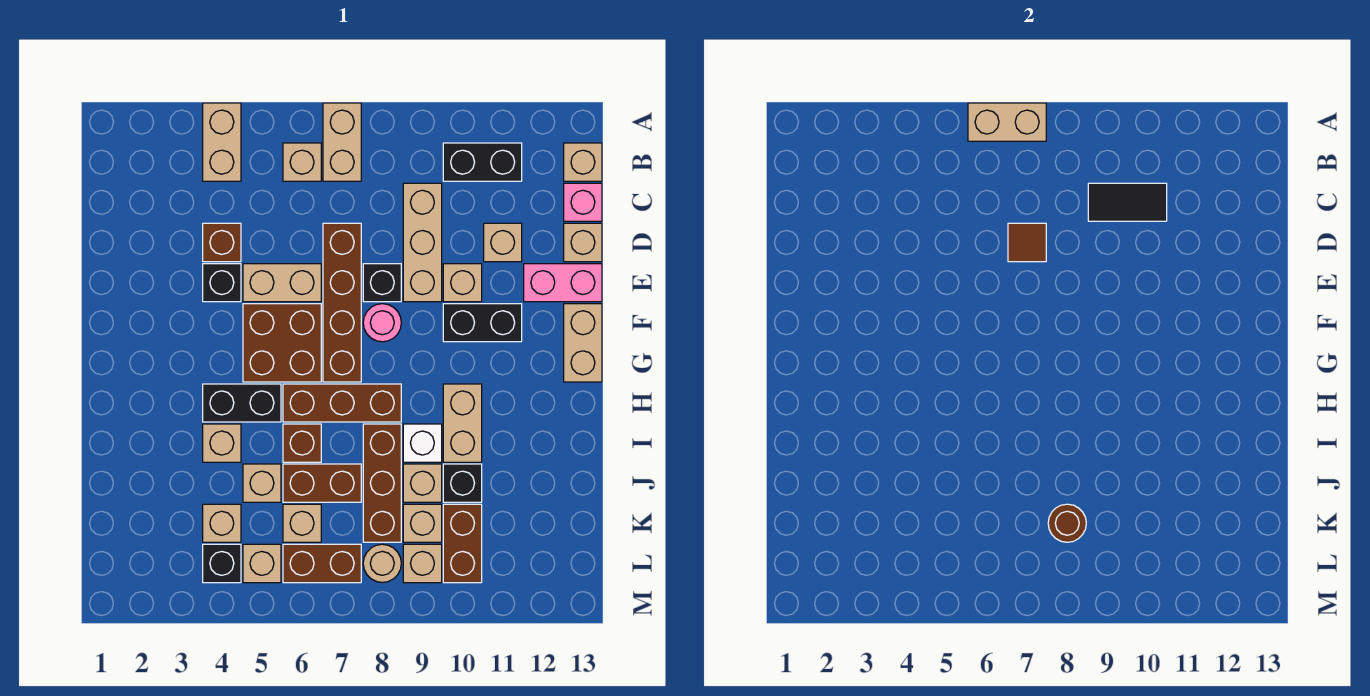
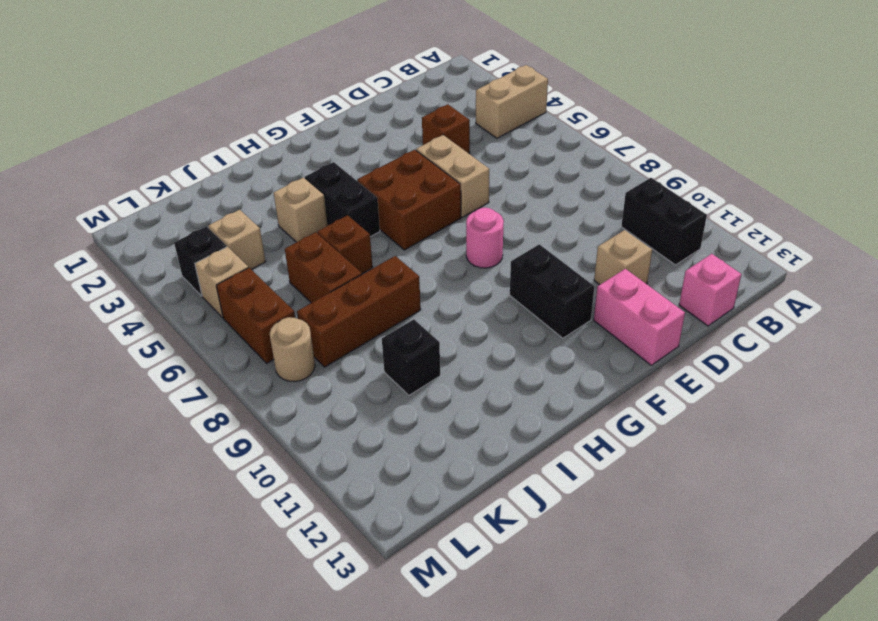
none -> tan brick A7:B7 level 1
none -> tan brick B6 level 1
none -> tan brick B13 level 1
none -> tan brick C9:E9 level 1

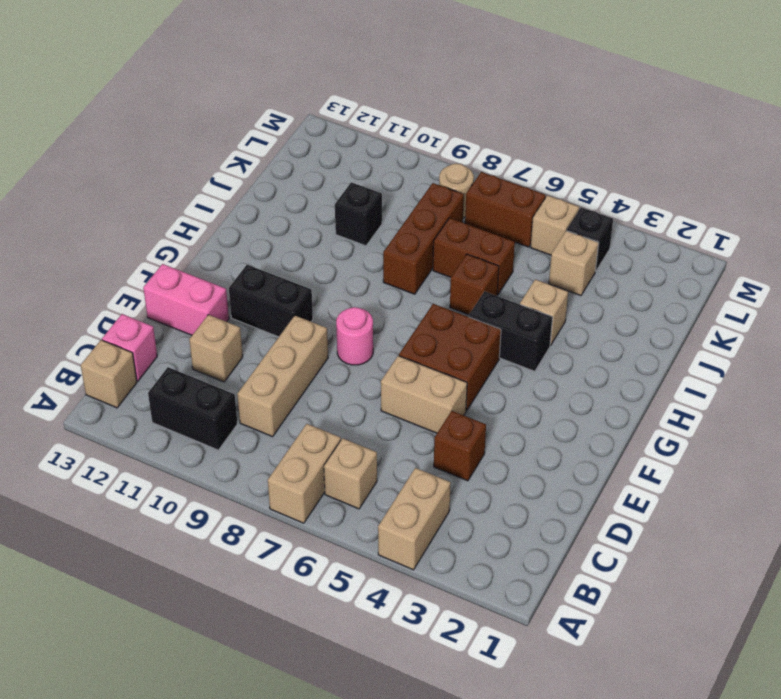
none -> brown brick D7:G7 level 1
none -> tan brick D13 level 1
none -> black brick E4 level 1
none -> black brick E8 level 1

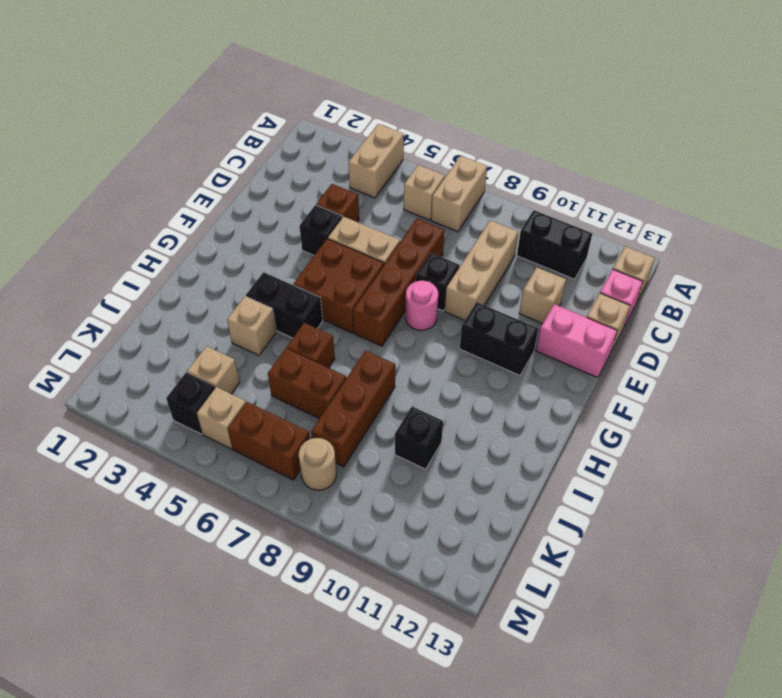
none -> tan brick E10 level 1
none -> tan brick F13:G13 level 1
none -> brown brick H6:H8 level 1
none -> tan brick H10:I10 level 1

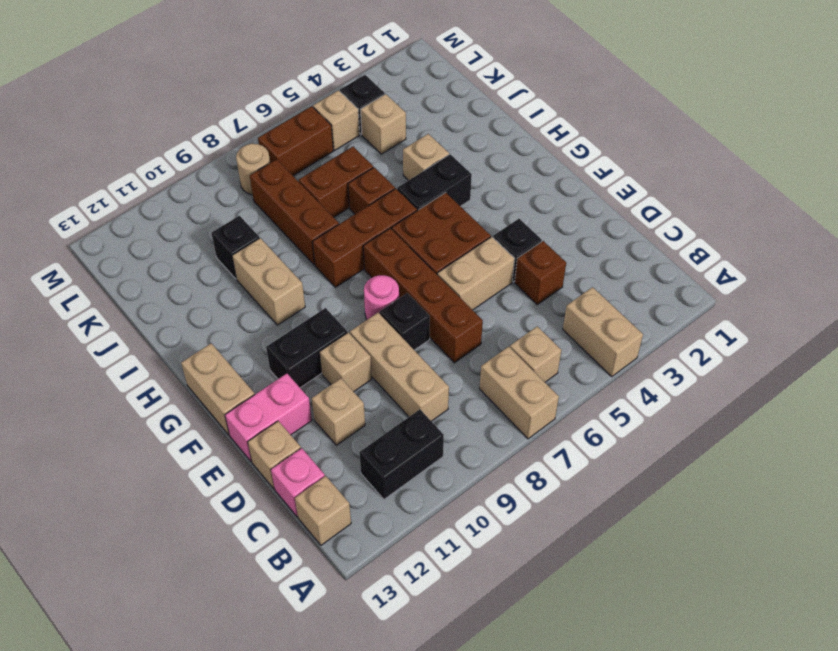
none -> white brick I9 level 1
none -> tan brick J5 level 1
none -> tan brick J9 level 1
none -> tan brick K6 level 1

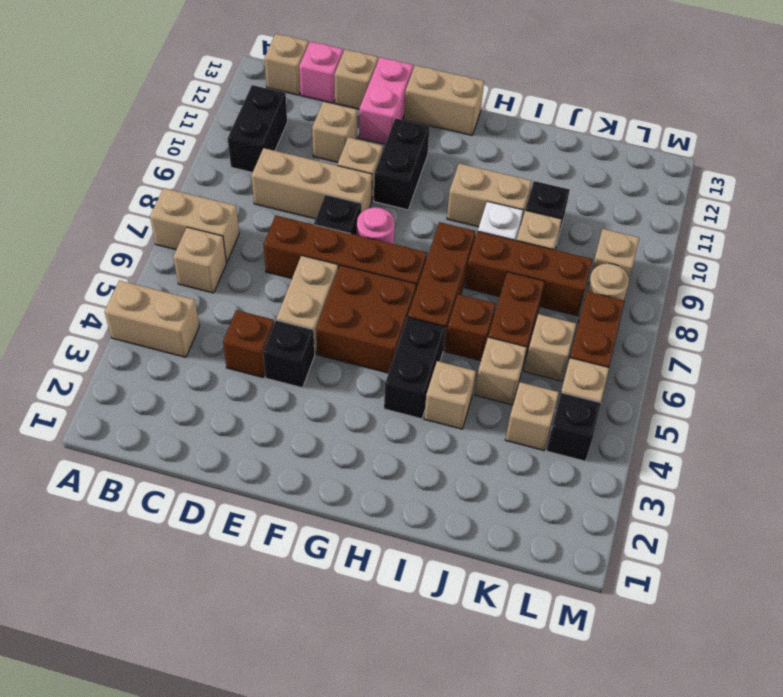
none -> tan brick K9 level 1
none -> brown brick K10:L10 level 1
none -> tan brick A6:A7 level 2
none -> black tile C9:C10 level 2

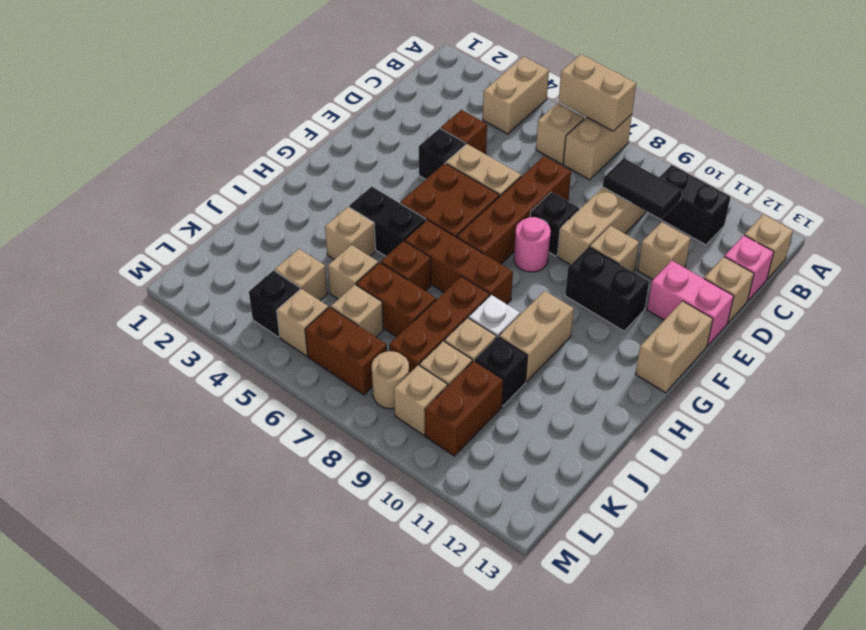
none -> brown tile D7 level 2
none -> brown round brick K8 level 2

